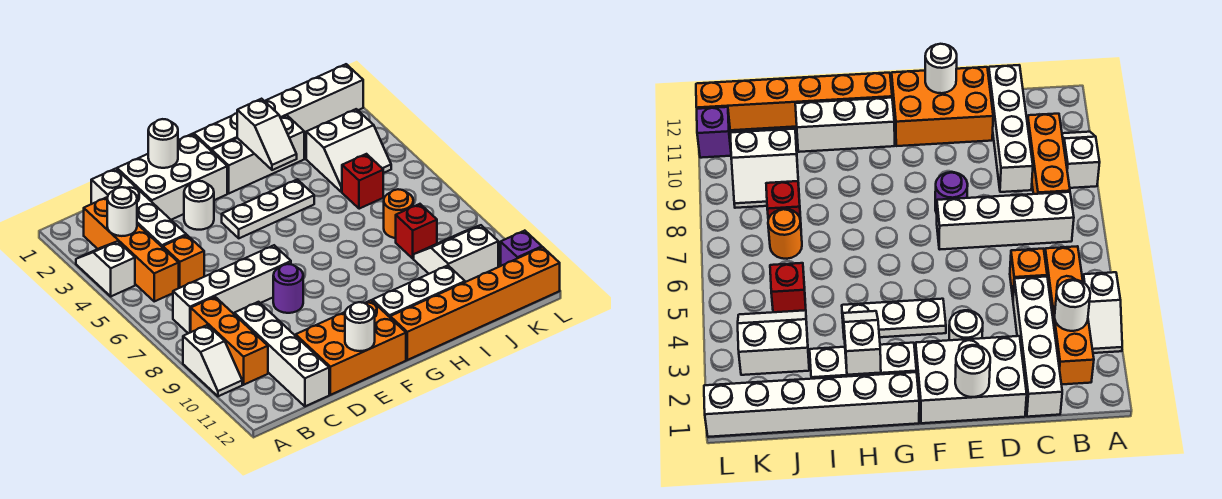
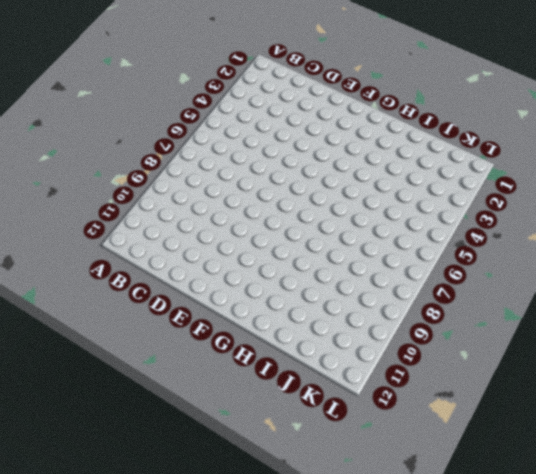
none -> white slope A3:A4 level 1 top 4
none -> white slope A9:A10 level 1 top 9
none -> orange brick B2:B5 level 1

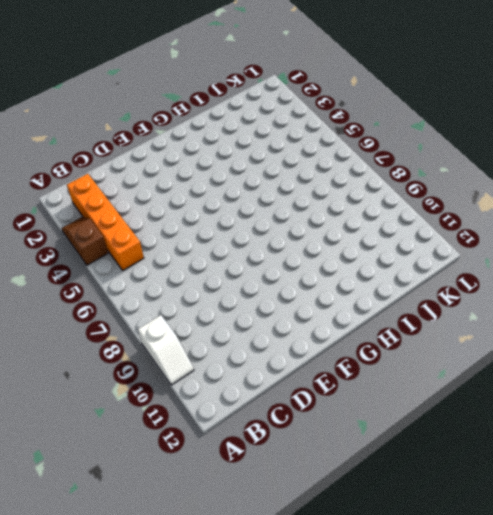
brown slope A3:A4 level 1 top 4 -> white slope A3:A4 level 1 top 4
none -> white brick B7:E7 level 1
none -> orange brick B8:B10 level 1
none -> white brick C1:C4 level 1

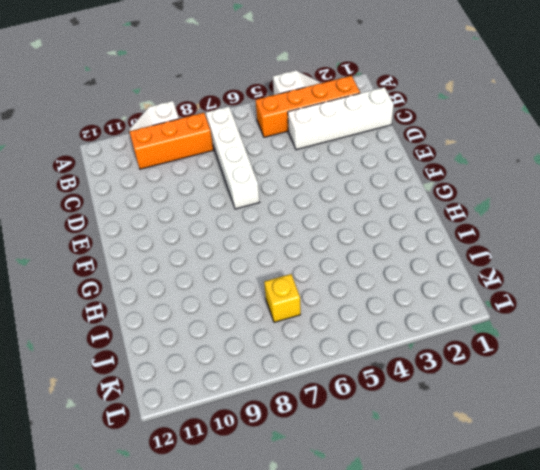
yellow brick J7 level 1 -> orange round brick J7 level 1
none -> orange brick C5 level 1
none -> white brick C9:C12 level 1
none -> white brick D1:F2 level 1

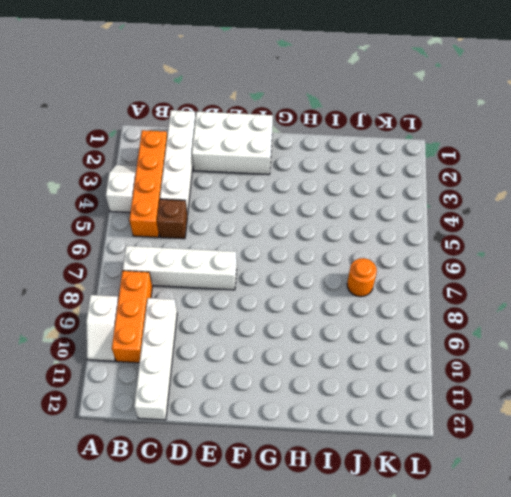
brown brick C5 level 1 -> orange brick C5 level 1
none -> orange brick D11:F12 level 1
none -> white round brick E3 level 1
none -> purple round brick E8 level 1

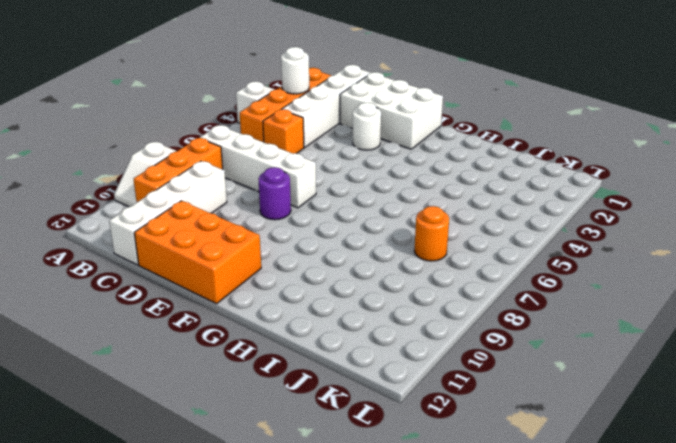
none -> white plate F4:H4 level 1
none -> white brick G1:L1 level 1
none -> white brick G2:I2 level 1

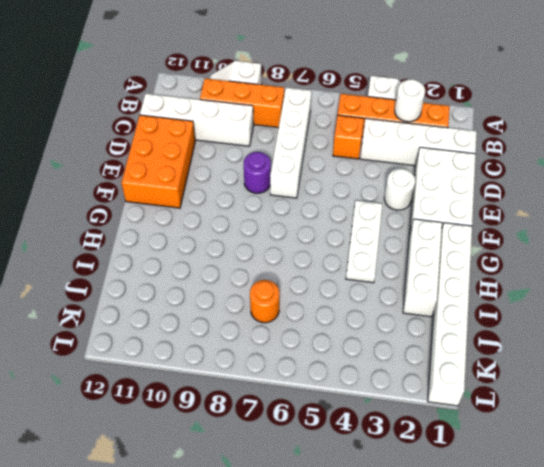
none -> white brick G11:I11 level 1
none -> orange brick G12:L12 level 1
none -> white slope J3:K4 level 1 top 3

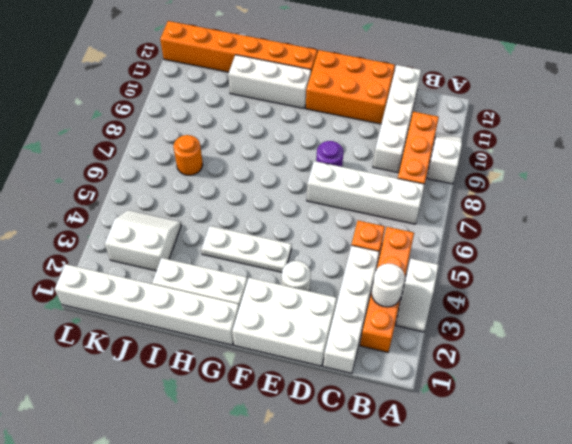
none -> red brick J5 level 1
none -> red brick J8 level 1
none -> white slope J9:K10 level 1 top 10

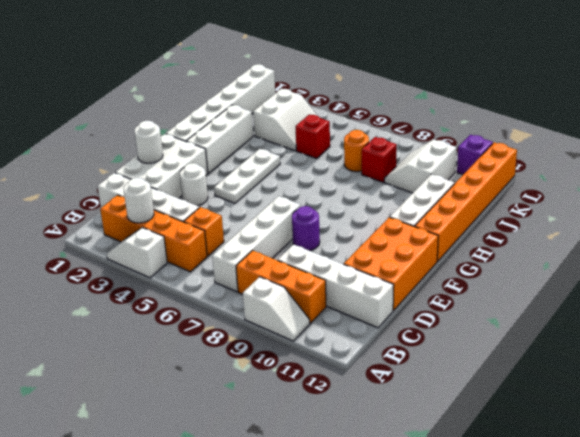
none -> white round brick E12 level 2
none -> white slope H2:H3 level 2 top 2

